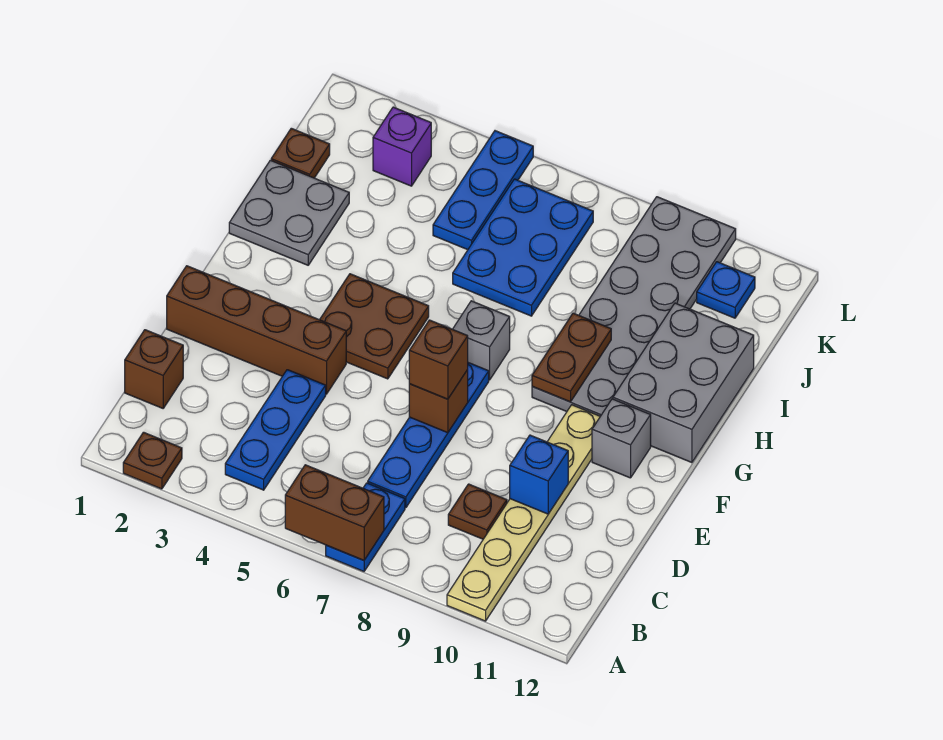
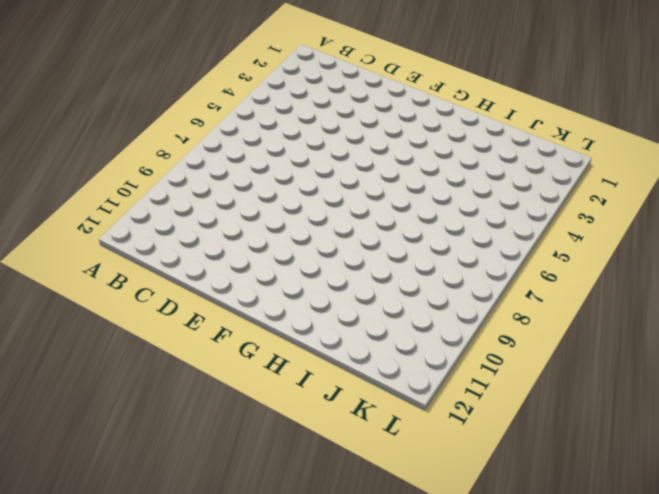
none -> brown plate A2 level 1
none -> blue plate A7:B7 level 1
none -> tan plate A10:F10 level 1

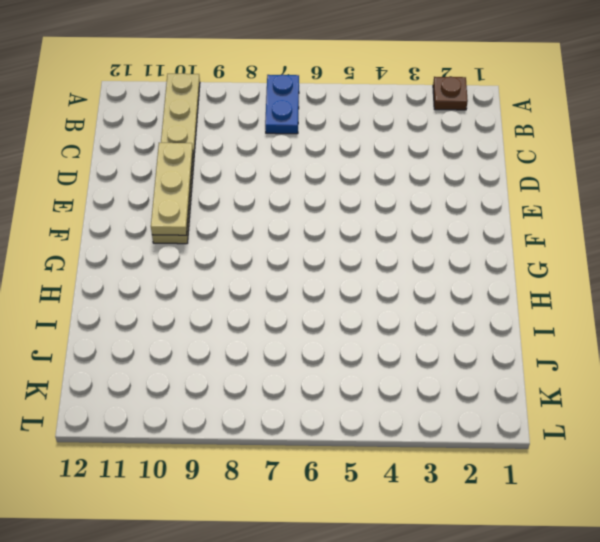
tan plate D10:F10 level 2 -> blue brick D10 level 2
none -> blue plate B4:D4 level 1
none -> brown brick C1 level 1
none -> blue plate C7:F7 level 1

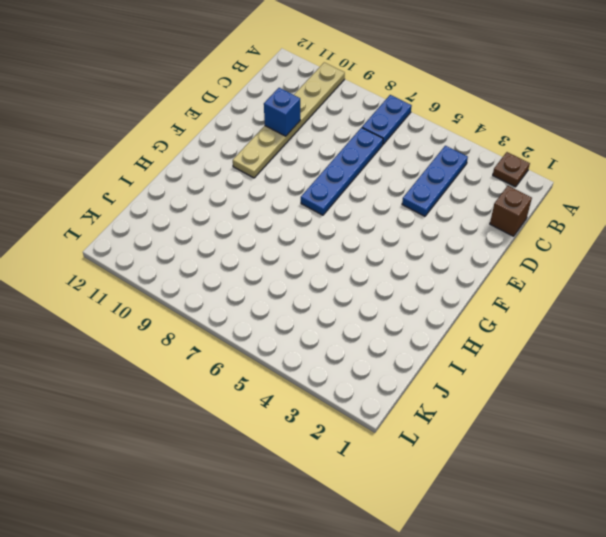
none -> brown plate C9 level 1
none -> brown brick E1:E4 level 1
none -> brown plate F4:G5 level 1

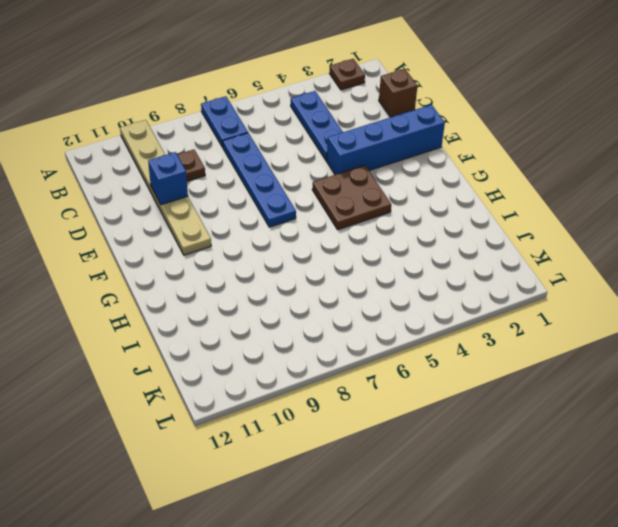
blue brick E1:E4 level 1 -> brown brick E1:E4 level 1
none -> grey brick F11 level 1
none -> grey brick G7 level 1
none -> grey plate G9:L10 level 1

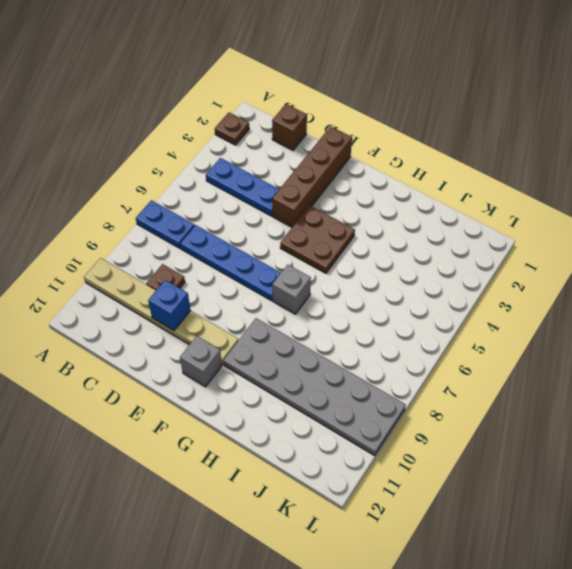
none -> grey brick G11:I12 level 1
none -> grey plate H1:I2 level 1
none -> blue plate I6:K7 level 1

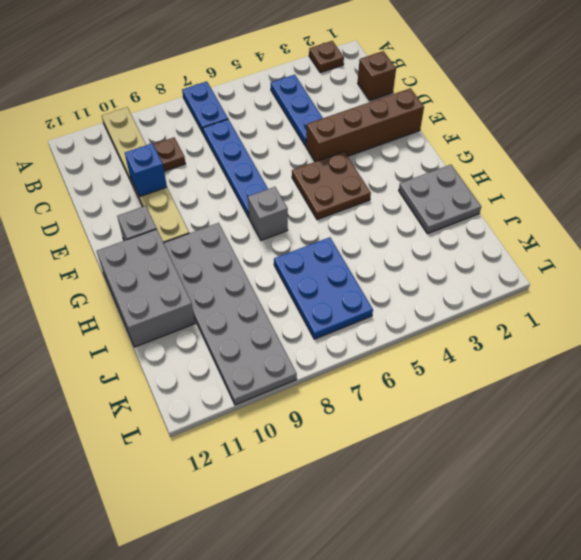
none -> brown plate J1 level 1
none -> blue plate J5:L5 level 1
none -> purple brick K3 level 1

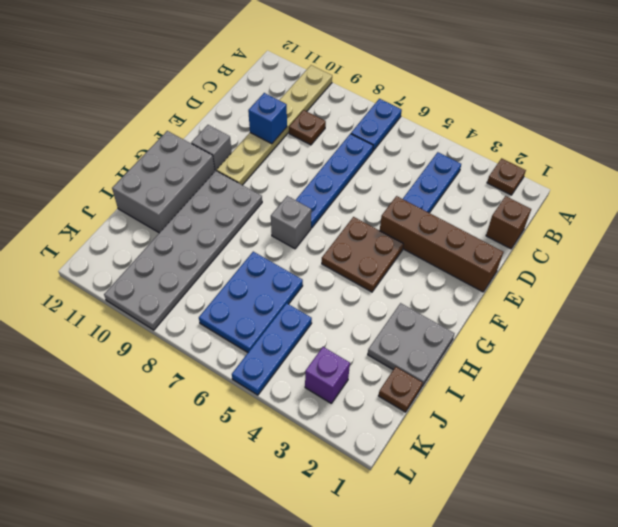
none -> blue plate K11 level 1
none -> brown brick A6:A7 level 2
none -> brown brick E7 level 2

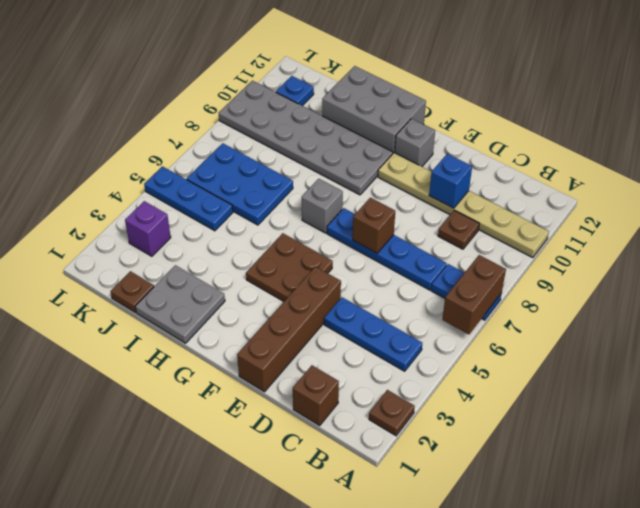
none -> brown plate G9:H9 level 2
none -> brown brick E7 level 3

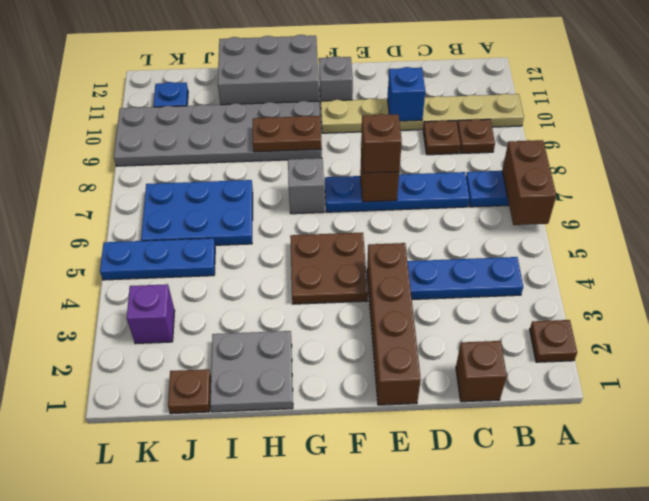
brown plate B9 level 1 -> none

